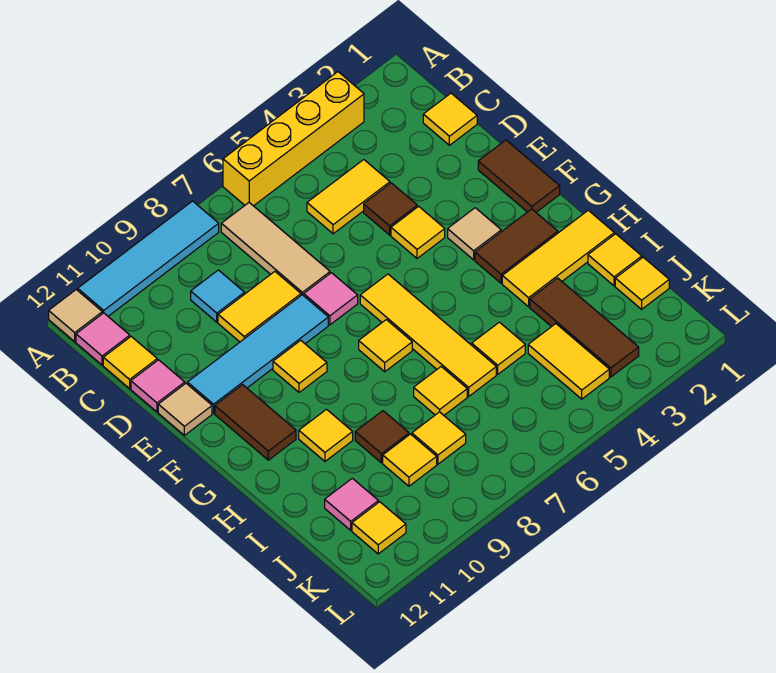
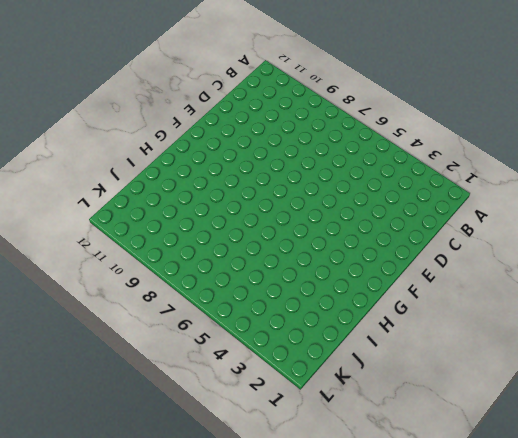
none -> yellow brick A3:A6 level 1
none -> cyan tile A8:A11 level 1
none -> tan tile A12 level 1
none -> tan tile B7:D7 level 1

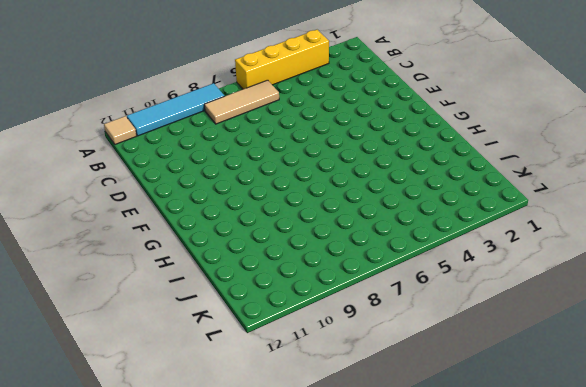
tan tile B6:B8 level 1 -> tan tile B7:D7 level 1
none -> pink tile B12 level 1
none -> yellow tile C1 level 1
none -> yellow tile C4:C5 level 1
none -> cyan tile C9 level 1

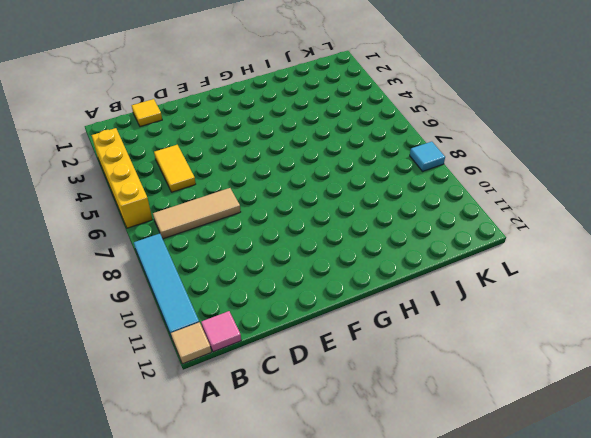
cyan tile L8 level 1 -> cyan tile C9 level 1
none -> yellow tile C12 level 1
none -> brown tile D4 level 1
none -> yellow tile D8:D9 level 1
none -> pink tile D12 level 1

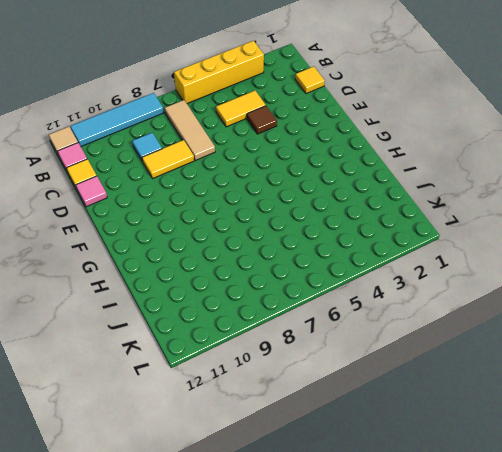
none -> brown tile E1:F1 level 1
none -> yellow tile E4 level 1
none -> pink tile E7 level 1
none -> cyan tile E8:E11 level 1

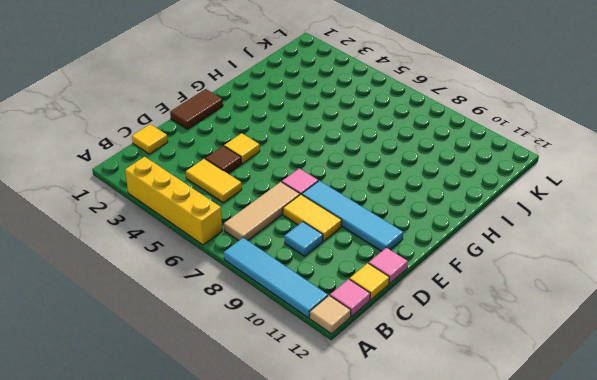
none -> tan tile E12 level 1
none -> tan tile F3 level 1
none -> yellow tile F6:I6 level 1
none -> yellow tile F9 level 1

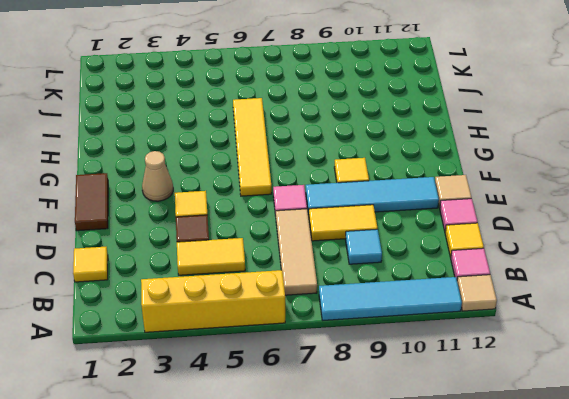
tan cone F3 level 1 -> tan tile F3 level 1
none -> brown tile F11:G11 level 1
none -> brown tile G2:G3 level 1
none -> yellow tile G7 level 1
none -> yellow tile H1:H3 level 1

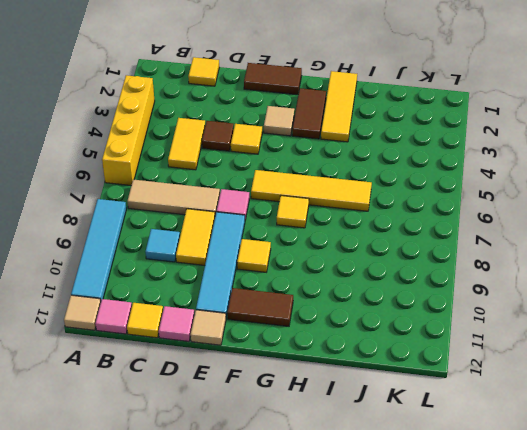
none -> yellow tile H10 level 1
none -> yellow tile I1 level 1
none -> brown tile I3:K3 level 1
none -> yellow tile I5 level 1

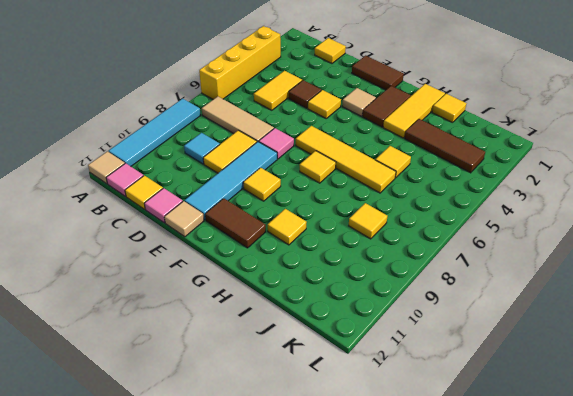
none -> yellow tile I7 level 1
none -> brown tile I9 level 1
none -> yellow tile J1 level 1
none -> yellow tile J4:K4 level 1

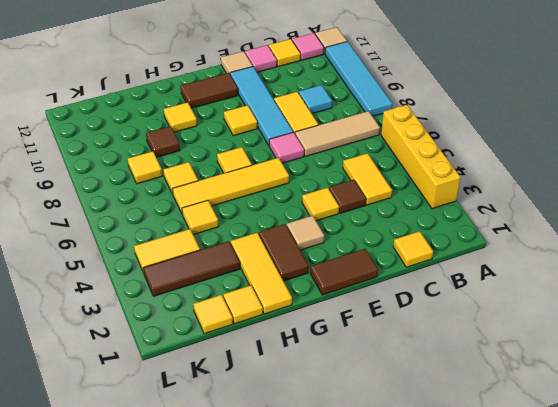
none -> yellow tile J9 level 1
none -> pink tile J11 level 1
none -> yellow tile K11 level 1

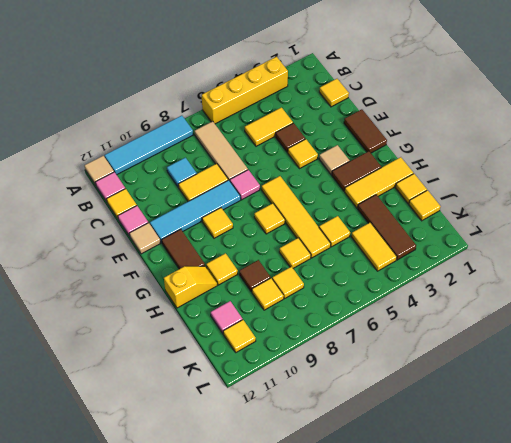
yellow slope H11:H12 level 1 top 12 -> none

